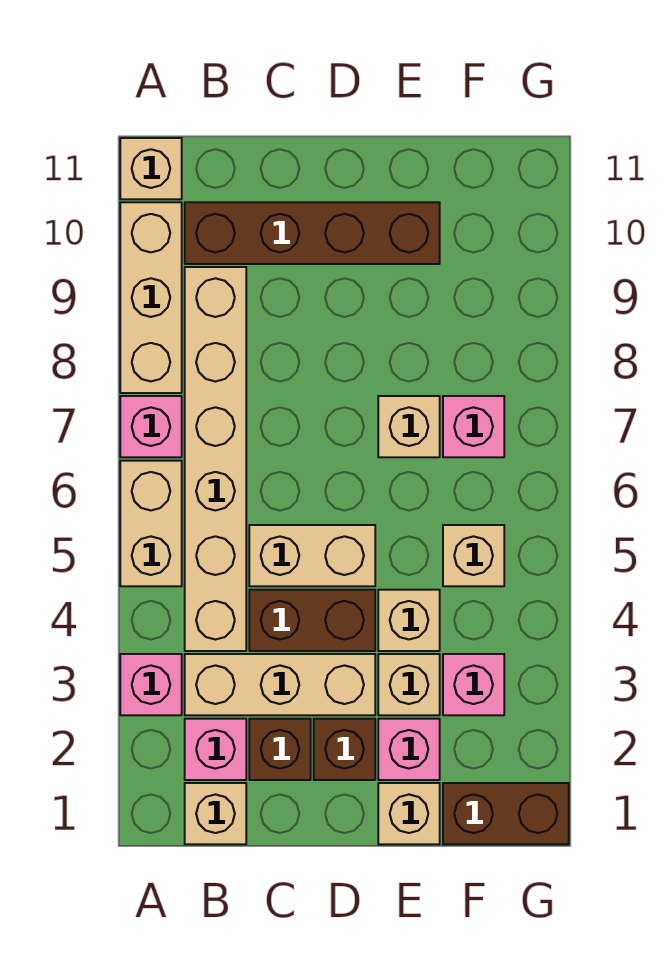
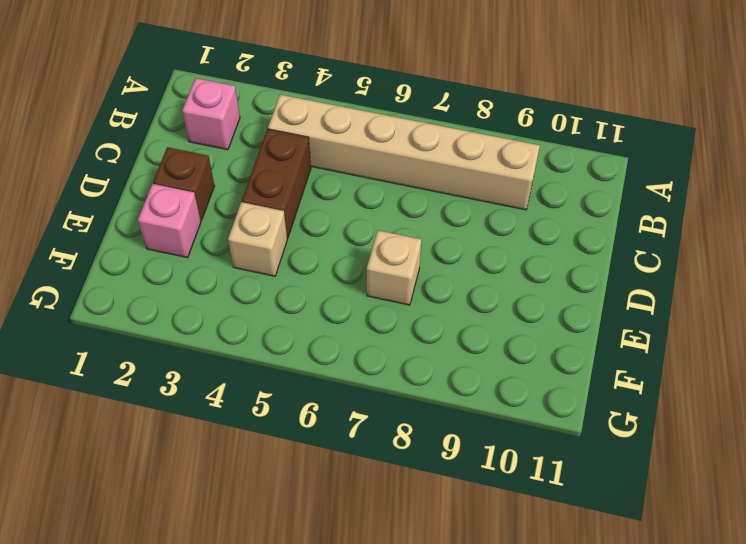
none -> pink brick A3 level 1
none -> tan brick A5:A6 level 1
none -> pink brick A7 level 1

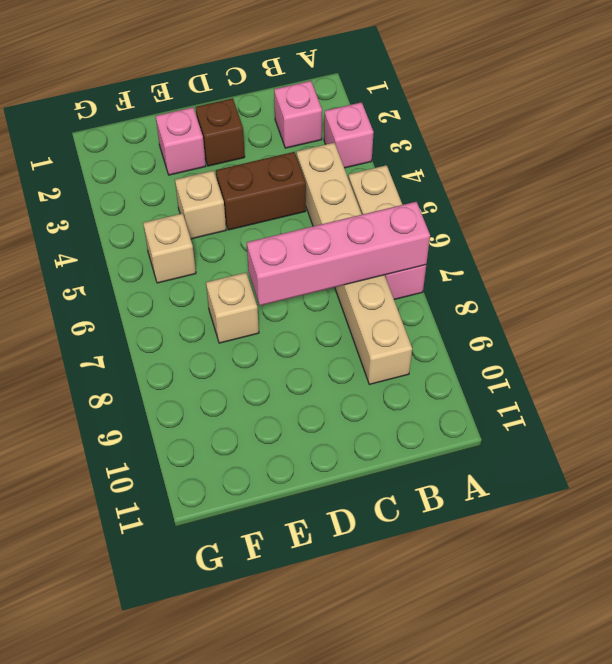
pink brick A7:D7 level 2 -> none
none -> tan brick A8:A10 level 1
none -> tan brick A11 level 1
none -> tan brick B1 level 1

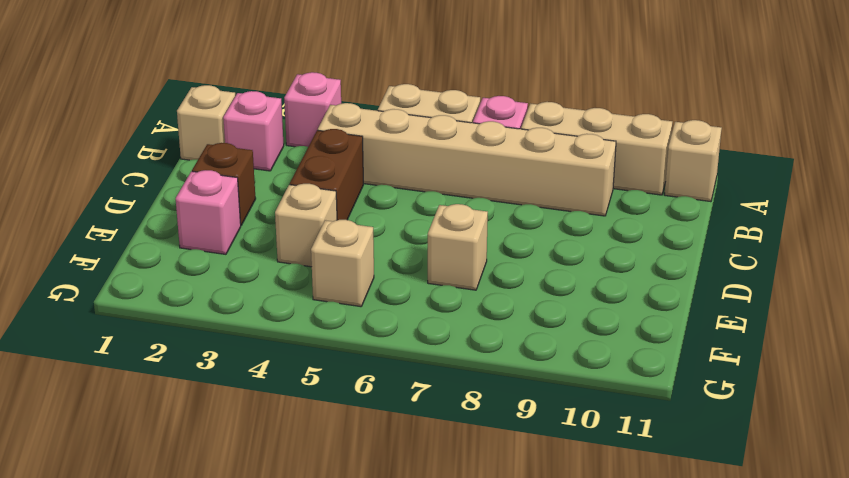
none -> tan brick B3:D3 level 1
none -> brown brick B10:E10 level 1
none -> brown brick C2 level 1

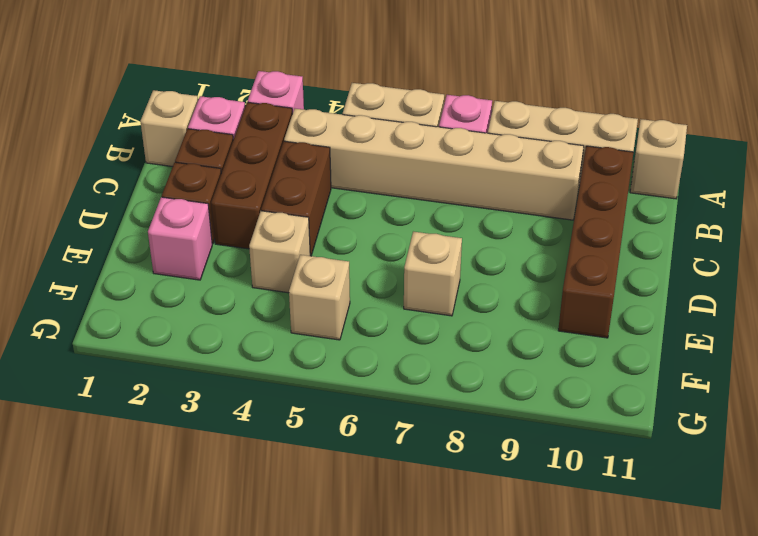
brown brick B3:D3 level 1 -> tan brick B3:D3 level 1
none -> tan brick C5:D5 level 1
none -> tan brick E1 level 1
none -> tan brick E3 level 1

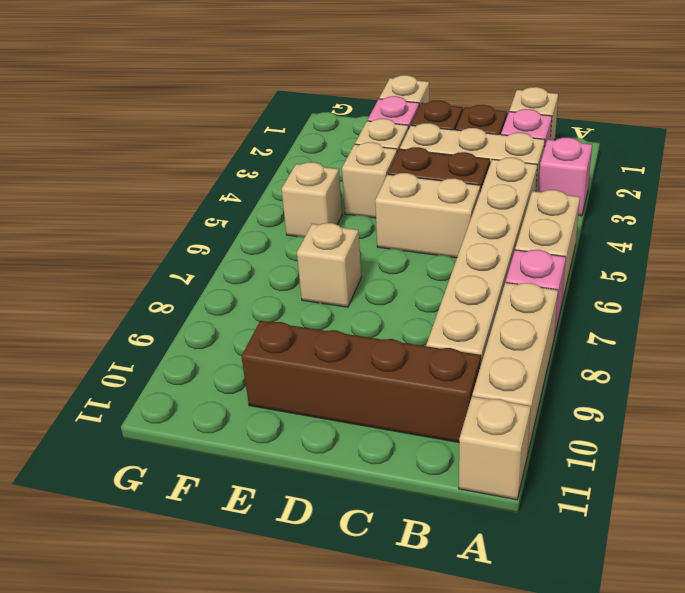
none -> brown brick F1:G1 level 1
none -> pink brick F3 level 1
none -> pink brick F7 level 1

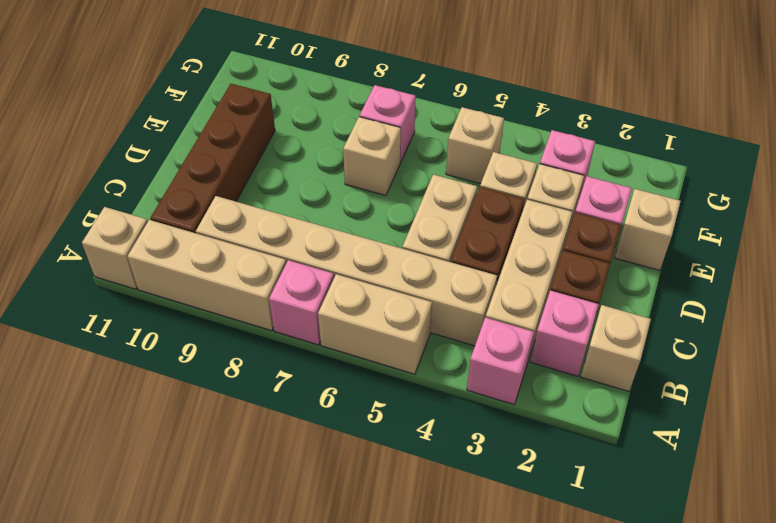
none -> brown brick F1:G1 level 1

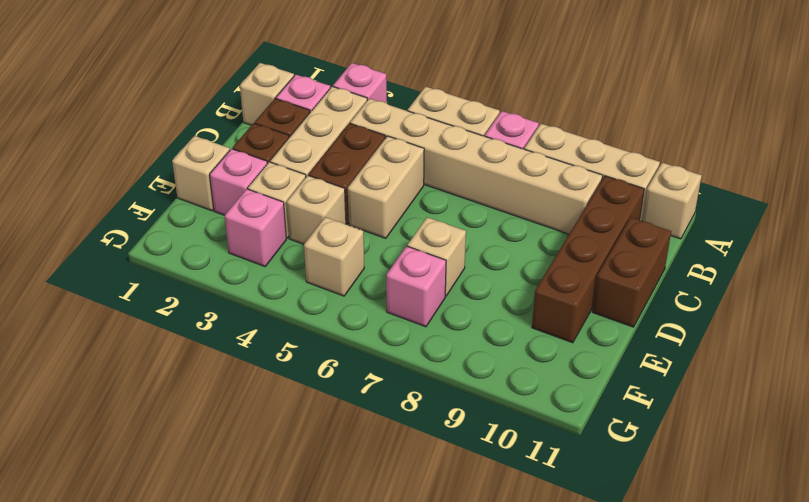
brown brick C11:D11 level 1 -> brown brick F1:G1 level 1

